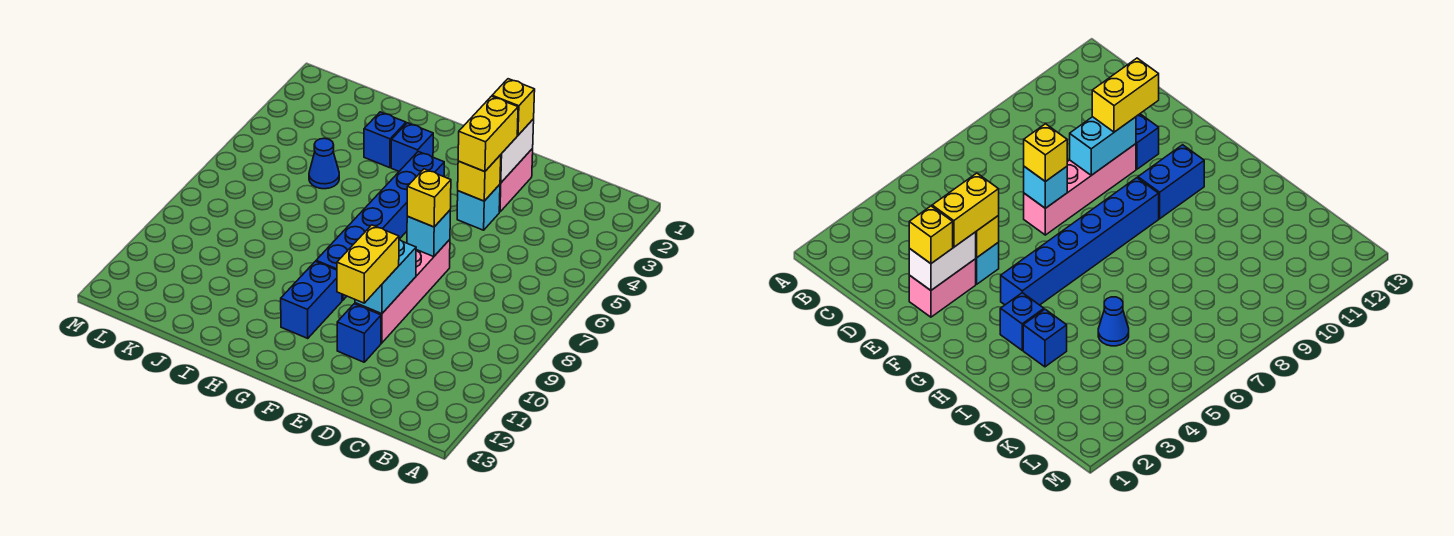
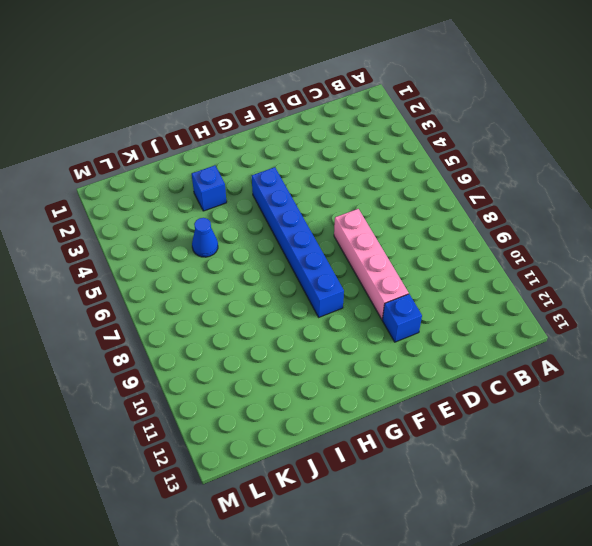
none -> pink brick E2:E3 level 1
none -> cyan brick E4 level 1
none -> blue brick G10:G11 level 1

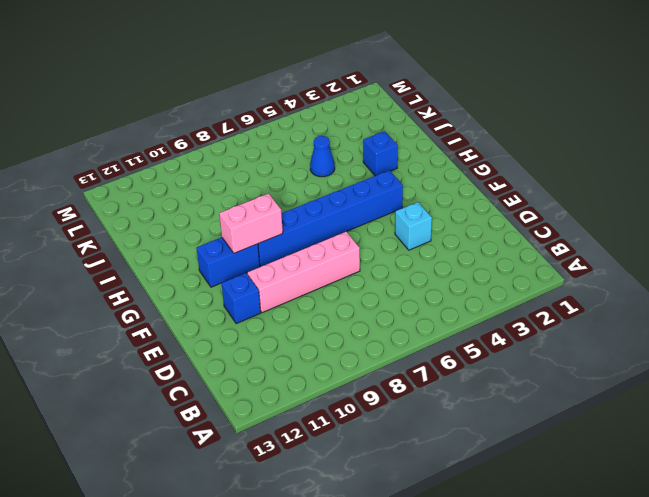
pink brick G9:G10 level 2 -> pink brick E2:E3 level 1
none -> blue brick H3 level 1
none -> white brick E2:E3 level 2
none -> yellow brick E4 level 2

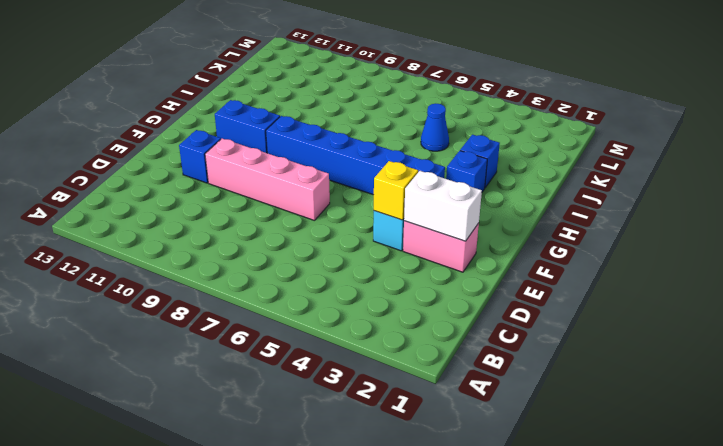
none -> cyan brick E7 level 2
none -> cyan brick E9:E10 level 2
none -> yellow brick E2 level 3

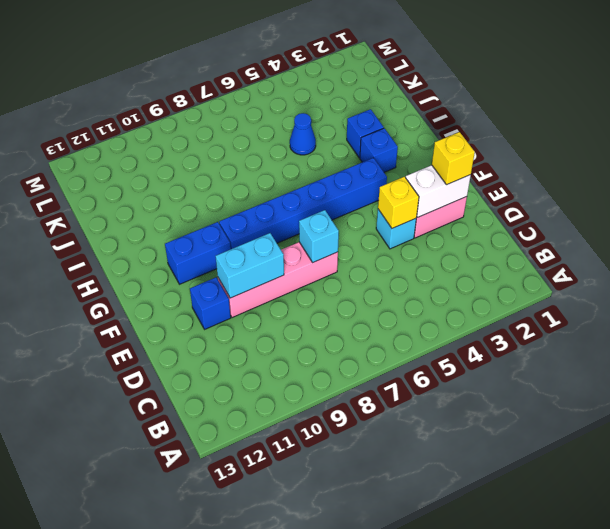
none -> yellow brick E3:E4 level 3
none -> yellow brick E7 level 3
none -> yellow brick E10:E11 level 3

